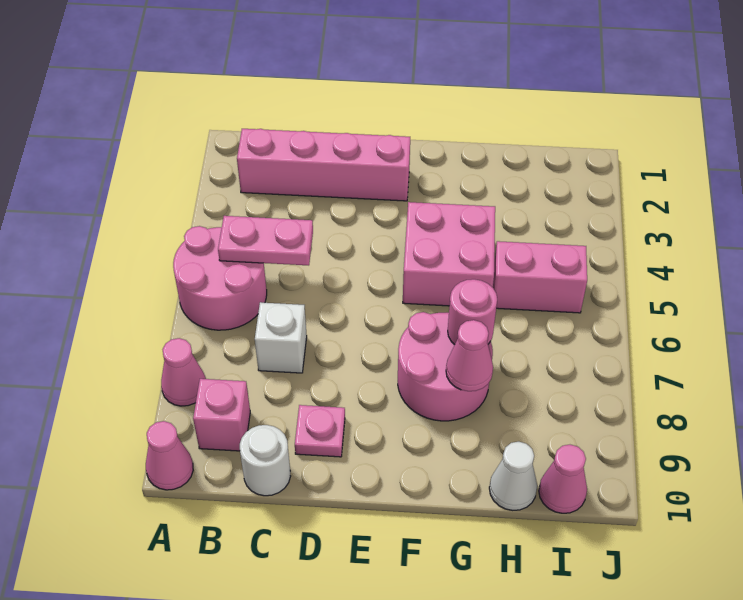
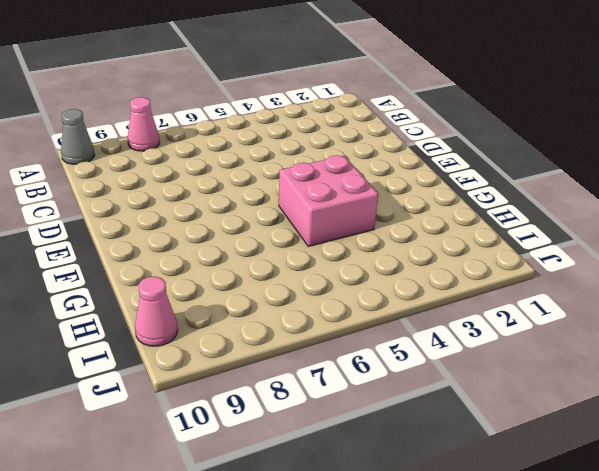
grey cone A10 level 1 -> pink cone A10 level 1
none -> pink round brick A5:B6 level 1
none -> pink brick B2:E2 level 1
none -> pink brick B9 level 1

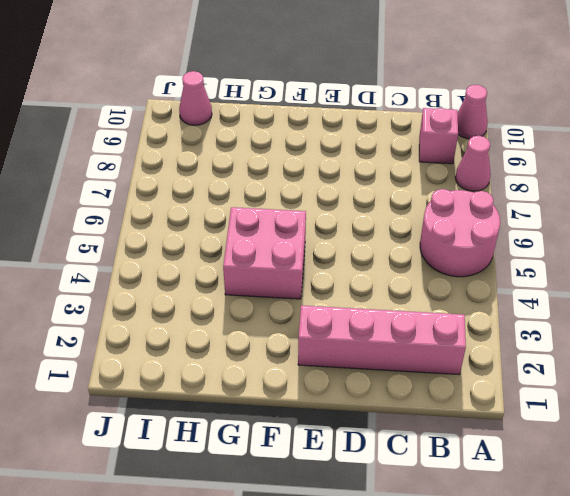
none -> white brick C7 level 1
none -> white round brick C10 level 1
none -> pink plate D9 level 1

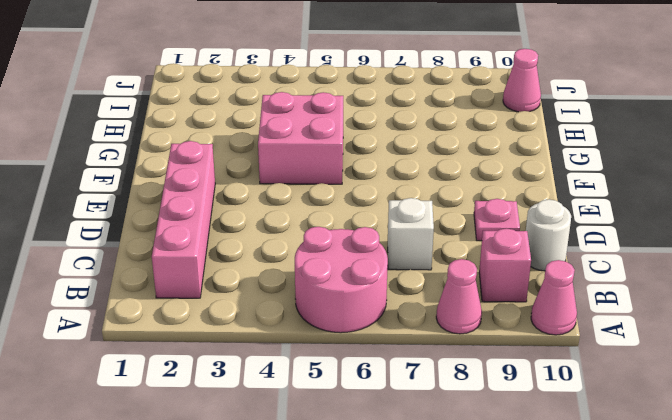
none -> pink round brick F7:G8 level 1
none -> pink brick H5:I5 level 1
none -> white cone H10 level 1

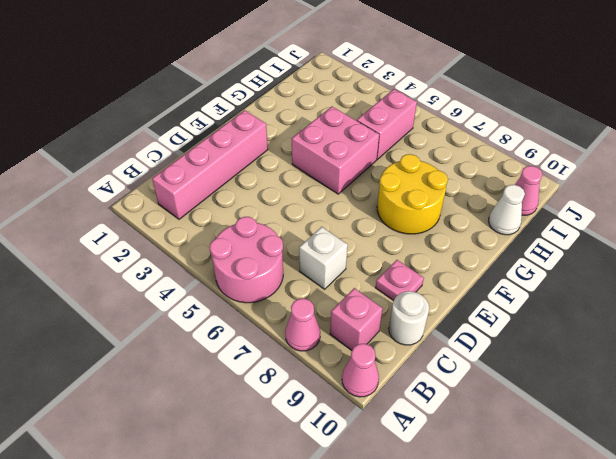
yellow round brick F7:G8 level 1 -> pink round brick F7:G8 level 1
none -> pink plate B5:C5 level 2
none -> pink round brick G7 level 2
none -> pink cone G8 level 2

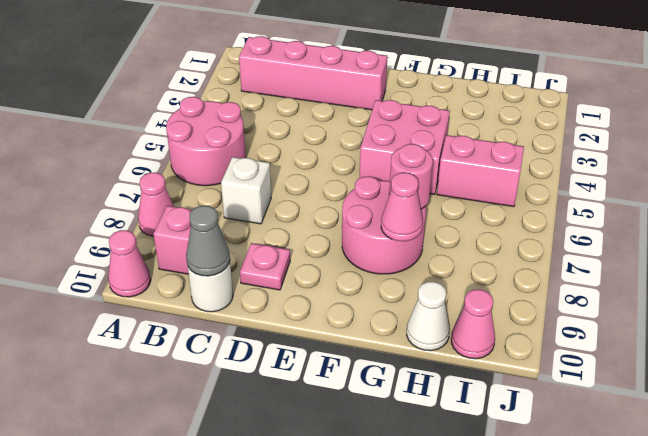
grey cone C10 level 2 -> none
none -> pink plate B5:C5 level 2

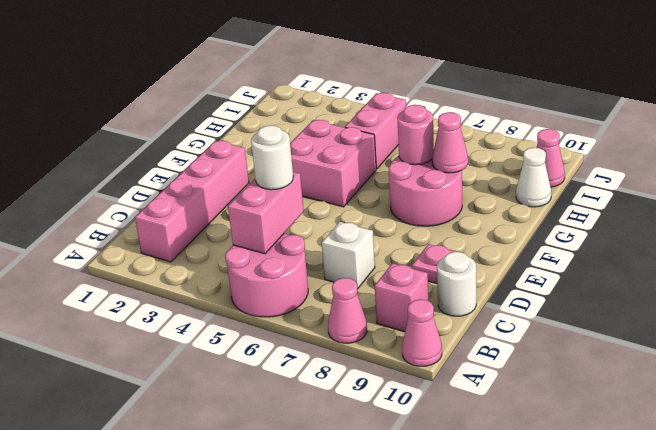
pink brick B5:C5 level 2 -> pink plate B5:C5 level 2
white round brick C5 level 3 -> none

